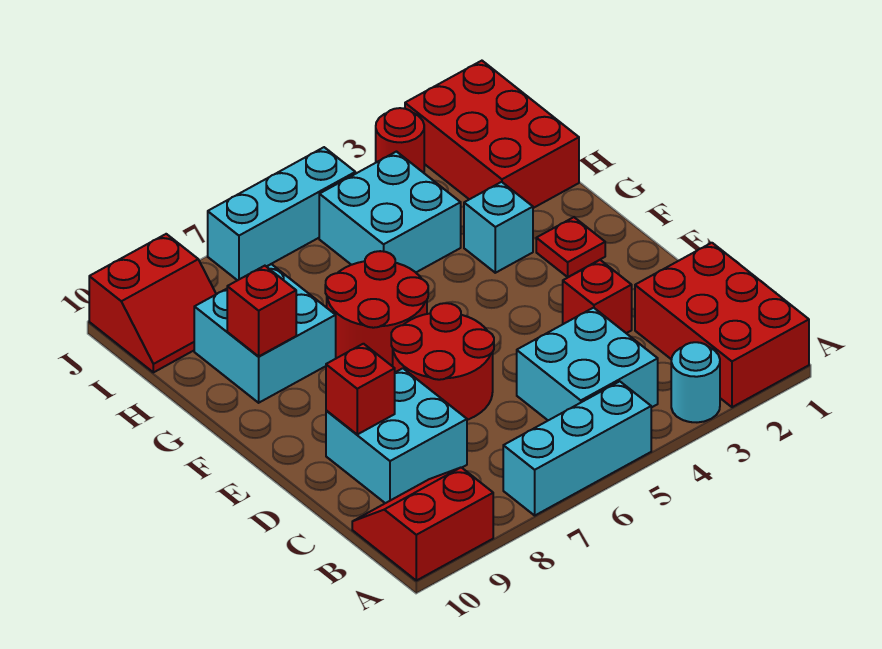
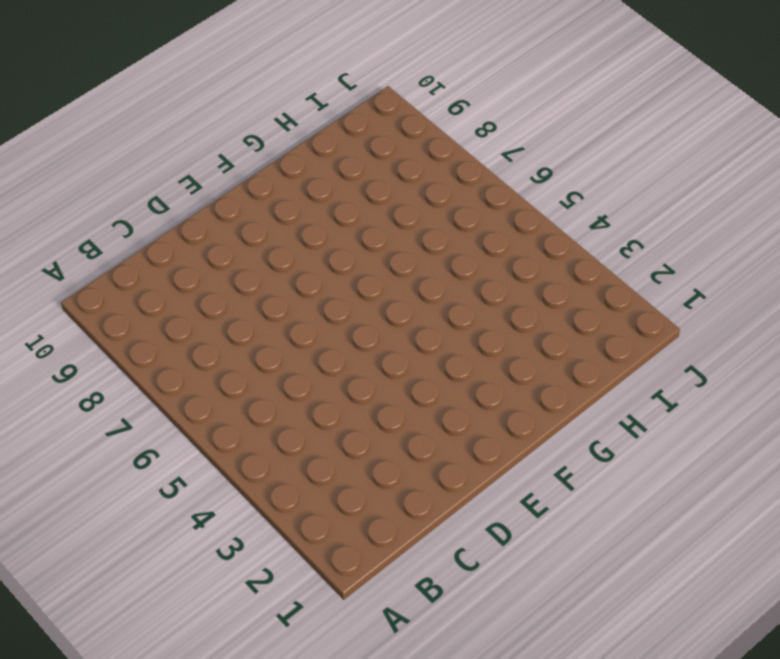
none -> red brick A1:C2 level 1
none -> cyan round brick A3 level 1
none -> cyan brick A5:A7 level 1

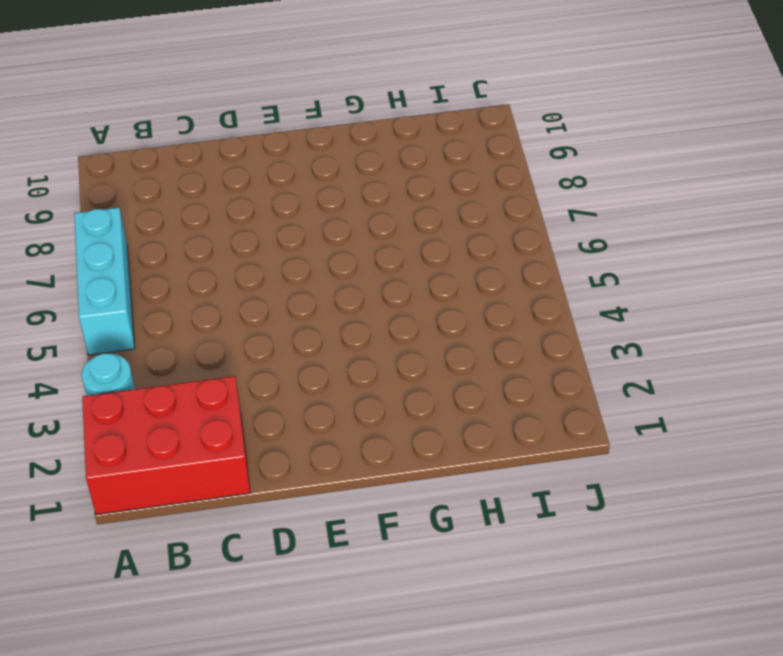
none -> red slope A9:B10 level 1 top A
none -> cyan brick B4:C5 level 1
none -> cyan brick C8:D9 level 1

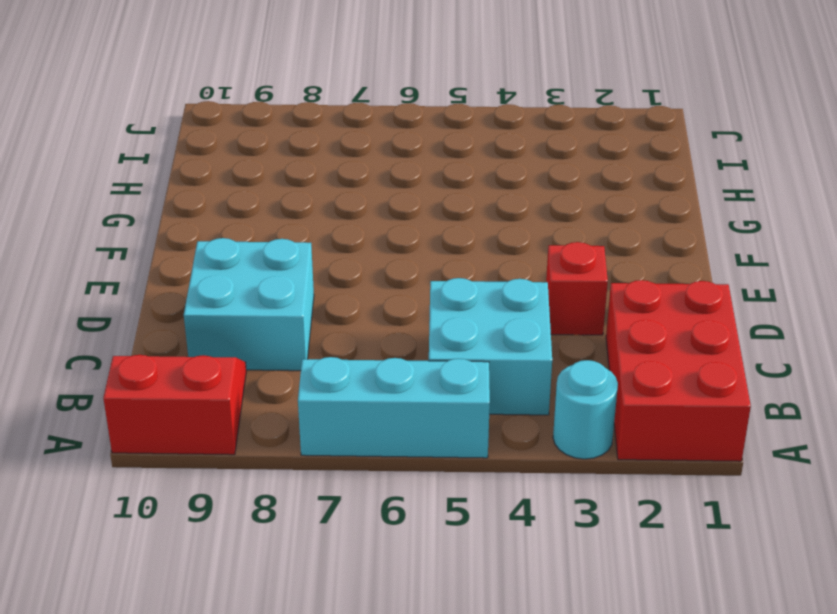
none -> red round brick D6:E7 level 1
none -> red plate F2 level 1
none -> red round brick F6:G7 level 1

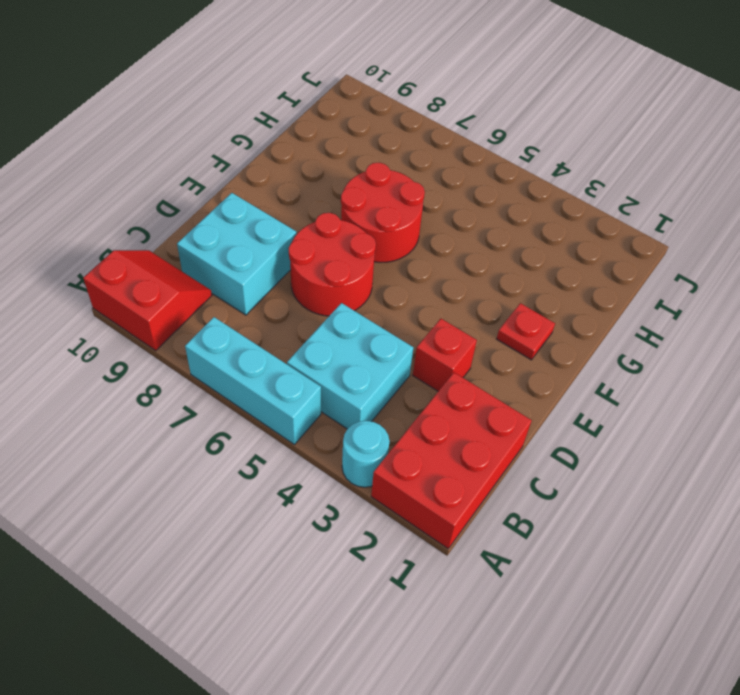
none -> cyan brick G3 level 1
none -> cyan brick G8:H9 level 1
none -> red brick H1:J2 level 1

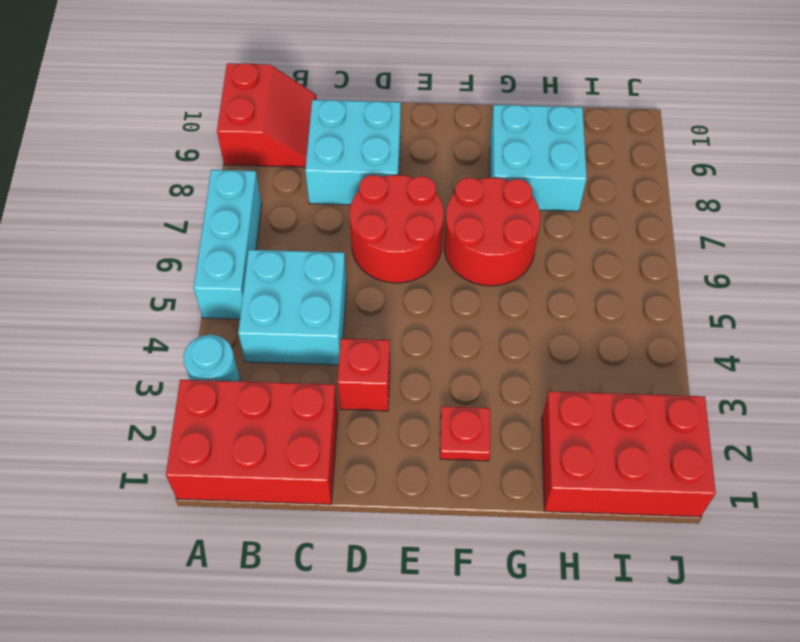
none -> cyan brick G3 level 1
none -> cyan brick H4:I5 level 1
none -> red slope I9:J10 level 1 top J

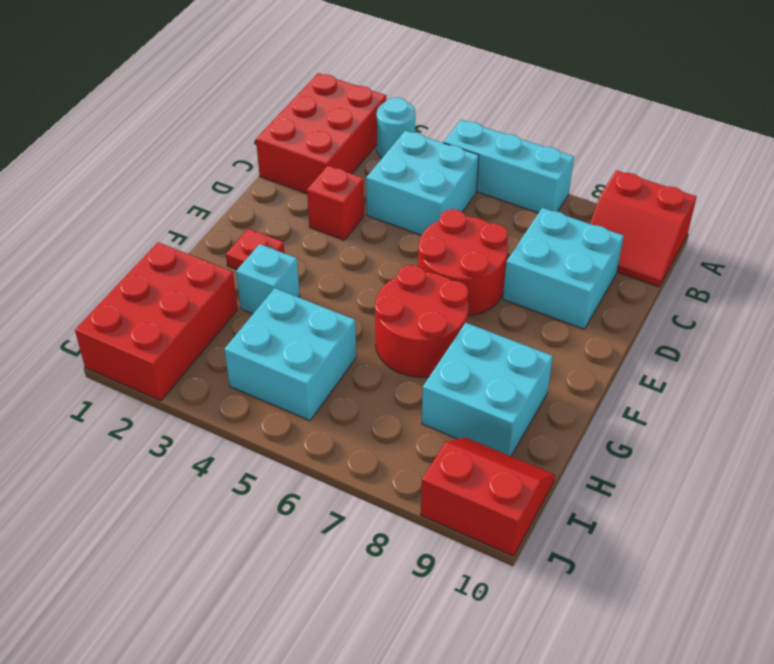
none -> red round brick J3 level 1
none -> cyan brick J5:J7 level 1
none -> red brick D9 level 2

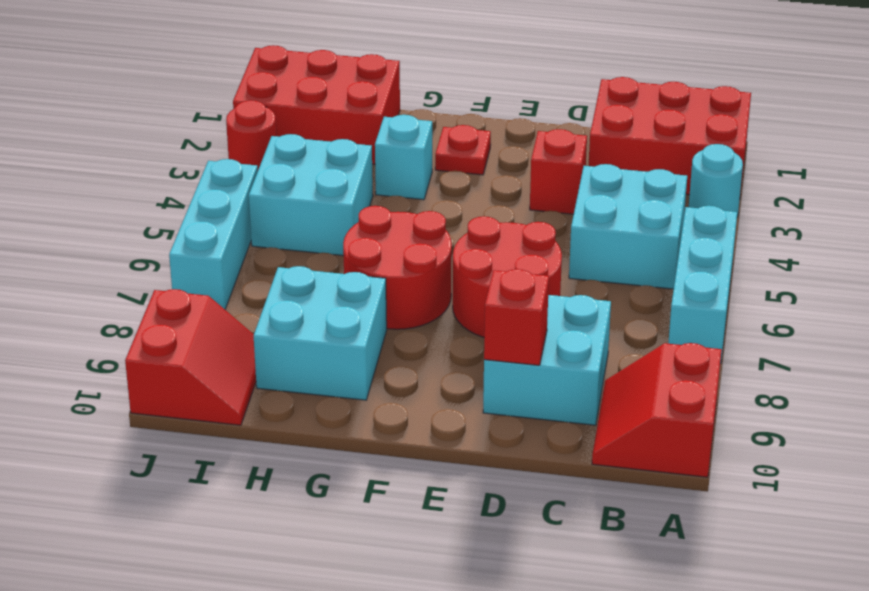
none -> red brick G9 level 2

